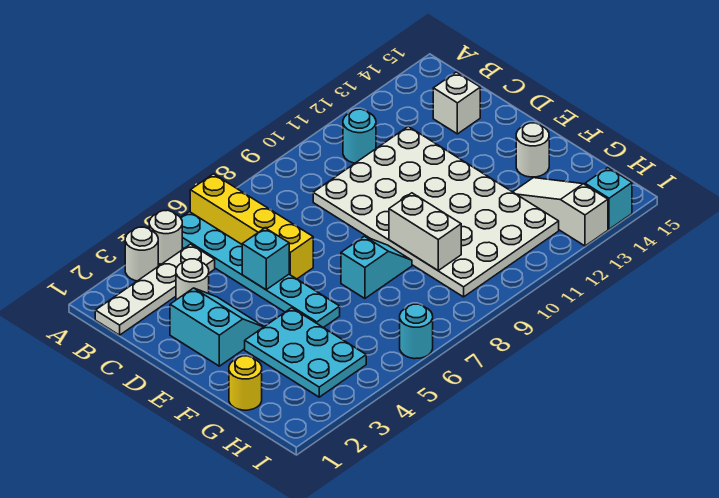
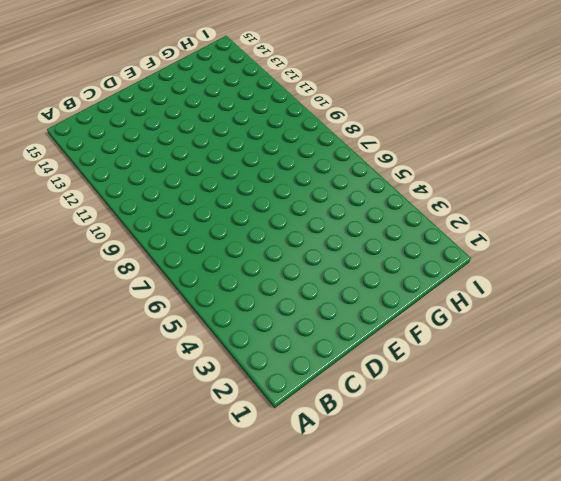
none -> white round brick A3 level 1
none -> white round brick A4 level 1
none -> cyan plate A5:F5 level 1

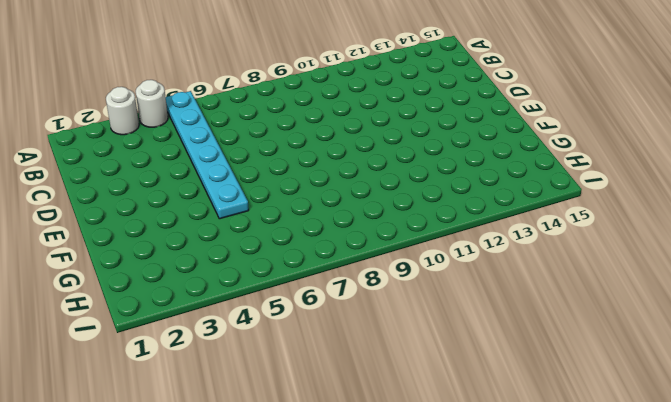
none -> yellow brick A6:D6 level 1
none -> white plate B1:B4 level 1
none -> cyan round brick B11 level 1

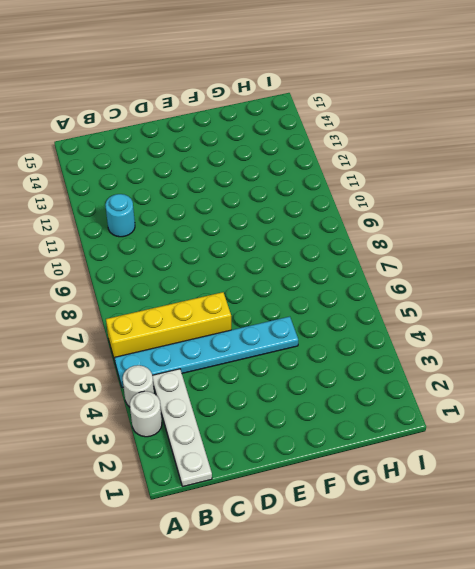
none -> white round brick C3 level 1
none -> white plate C9:H12 level 1
none -> white brick C14 level 1

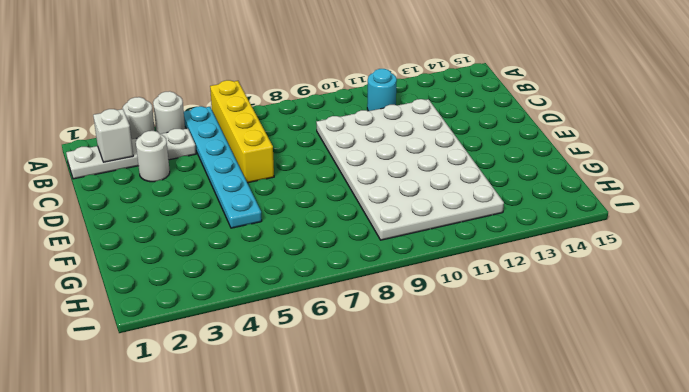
white brick B2 level 2 -> white brick C14 level 1
none -> cyan slope D2:E3 level 1 top 2
none -> cyan plate F3:H4 level 1
none -> cyan slope F7:F8 level 1 top 7

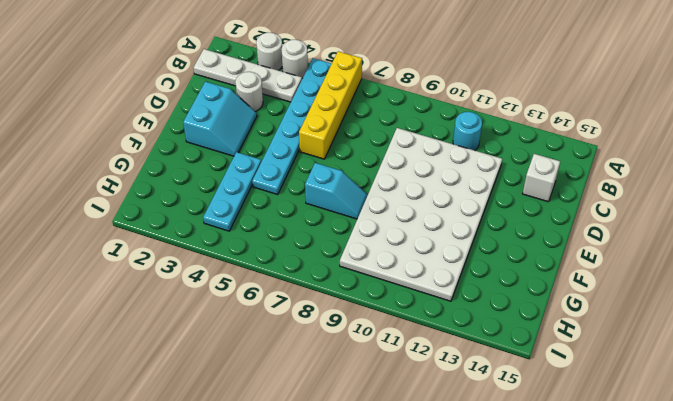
cyan plate F4:H4 level 1 -> cyan plate F3:H4 level 1
none -> white round brick F14 level 1
none -> yellow round brick G1 level 1
none -> white slope G13:I13 level 1 top I

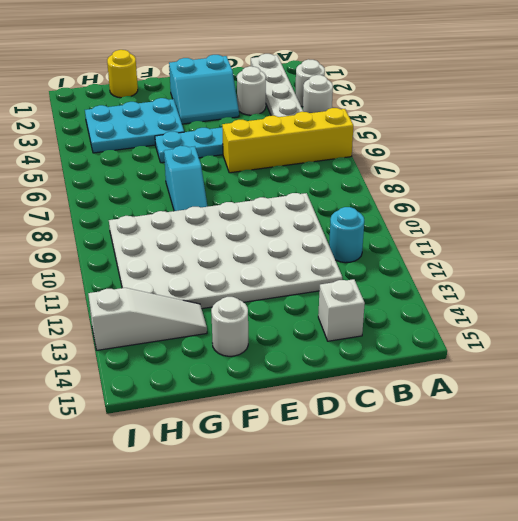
none -> cyan round brick I6 level 1
none -> cyan brick I14 level 1
none -> cyan brick D5 level 2

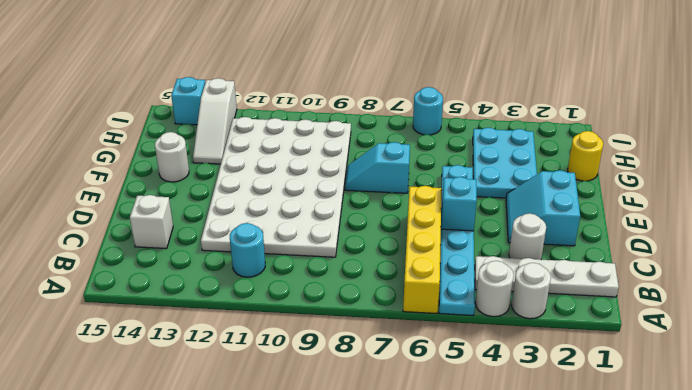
none -> white brick F9:G9 level 2

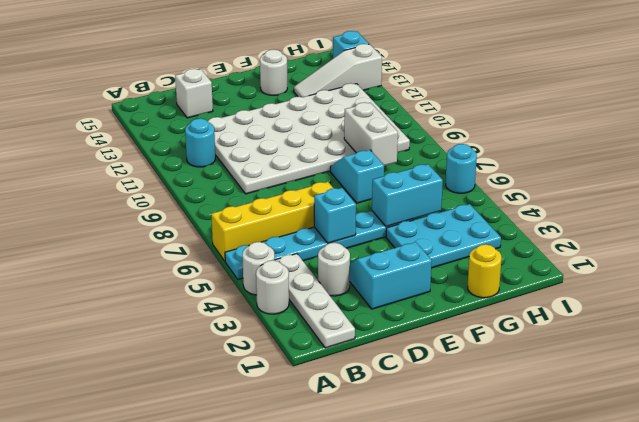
cyan brick F5:G5 level 2 -> none
white brick G8:G9 level 2 -> white brick F9:G9 level 2

